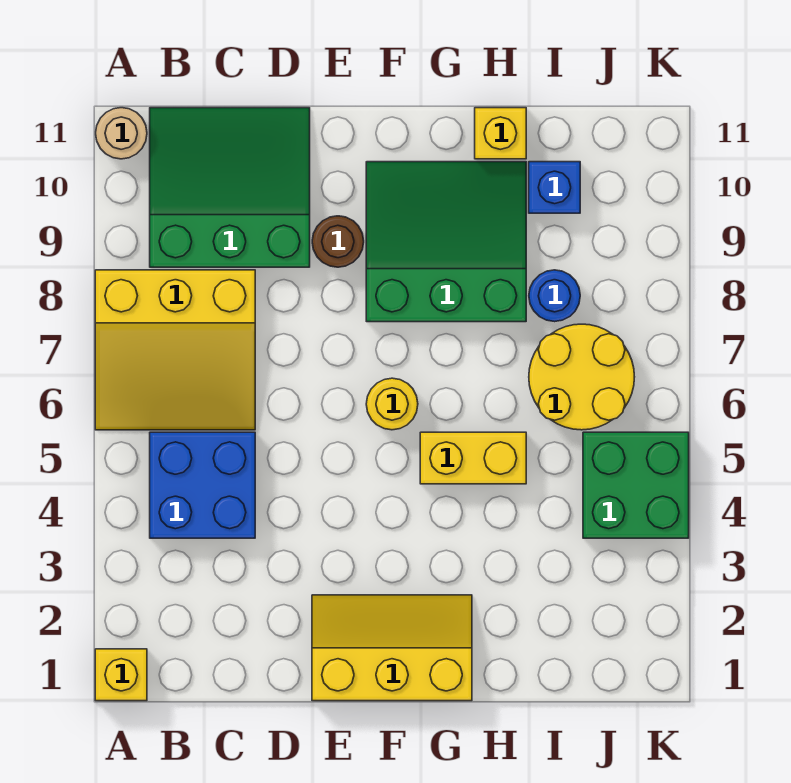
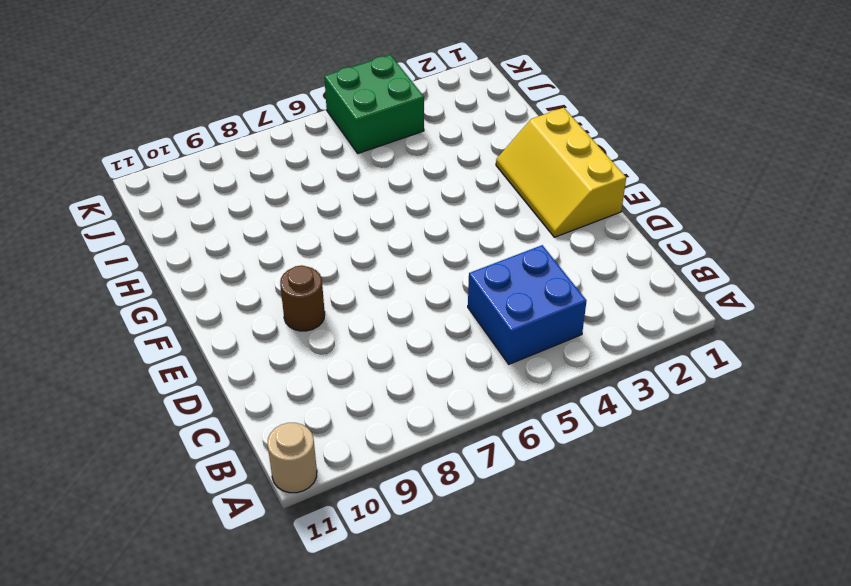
none -> yellow brick A1 level 1
none -> yellow slope A6:C8 level 1 top 8
none -> green slope B9:D11 level 1 top 9

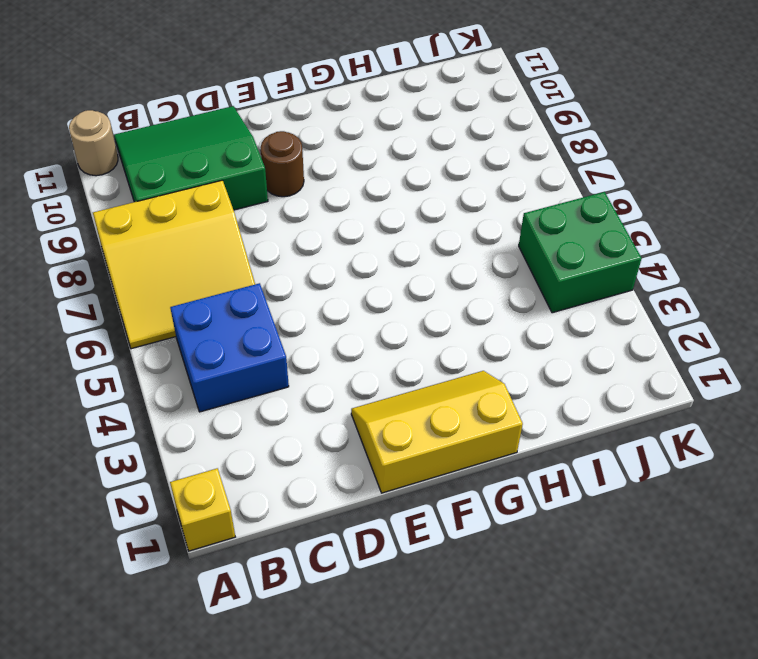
none -> yellow round brick F6 level 1
none -> green slope F8:H10 level 1 top 8
none -> yellow brick G5:H5 level 1

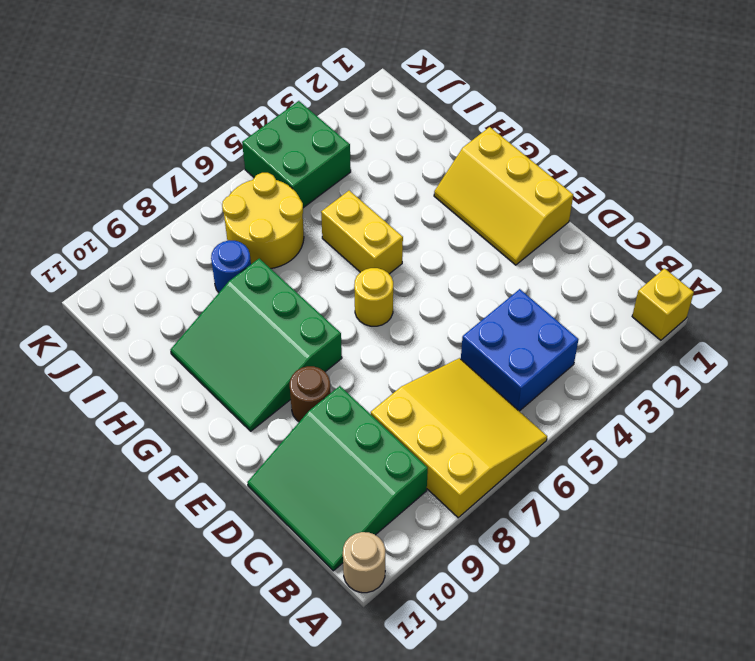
none -> yellow brick H11 level 1
none -> blue brick I10 level 1

